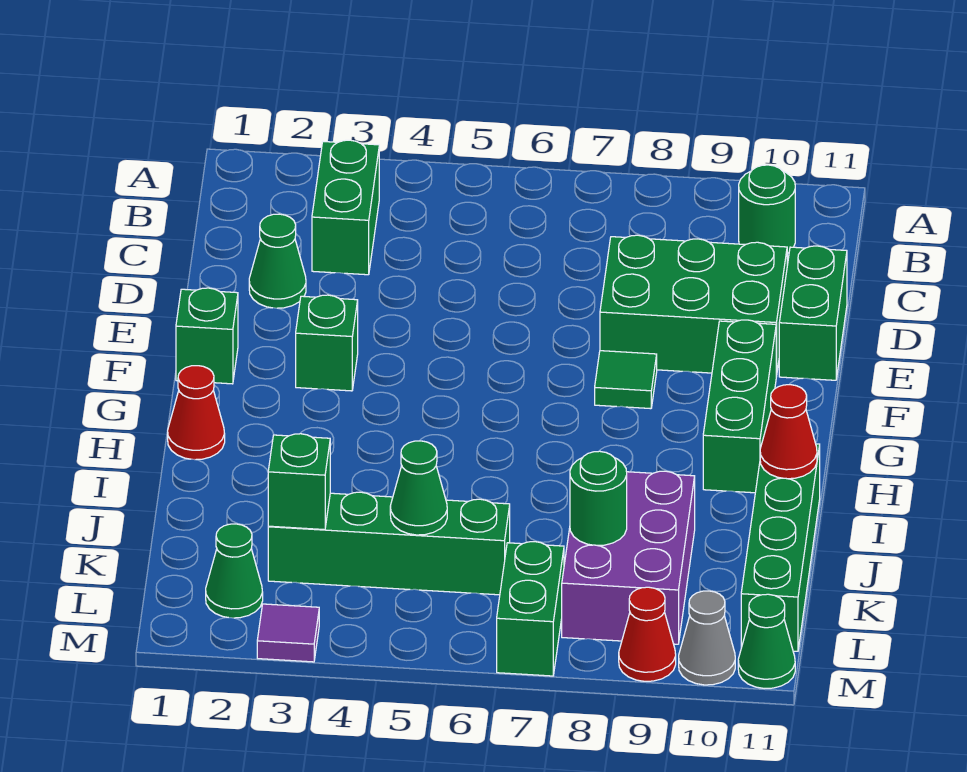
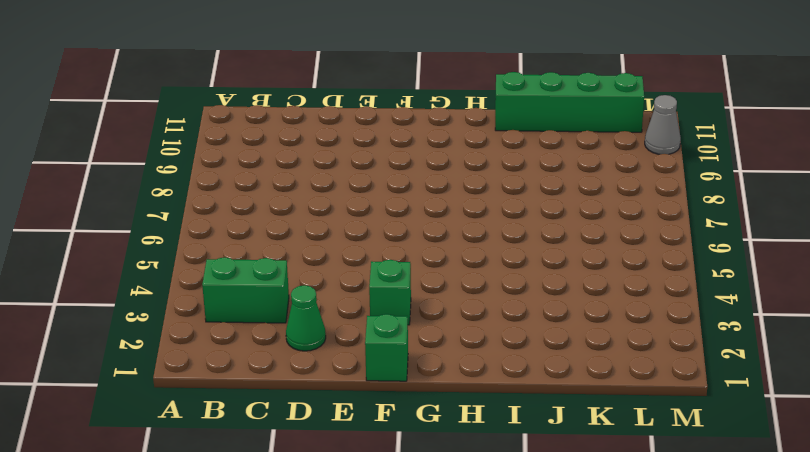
none -> green round brick B10 level 1
none -> green brick D8:E10 level 1
none -> green brick D11:E11 level 1

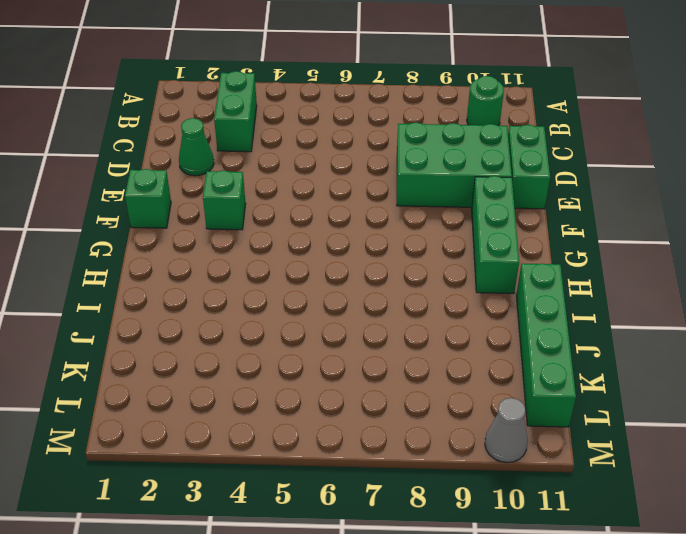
none -> green tile F8 level 1
none -> red cone H1 level 1
none -> purple brick J8:L9 level 1

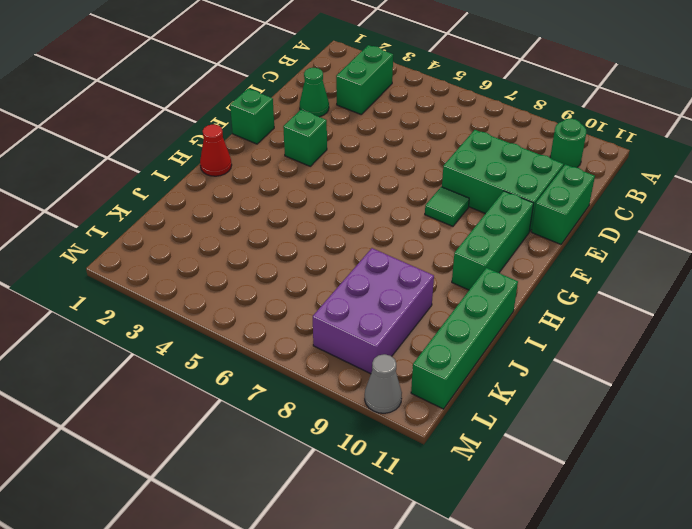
none -> green brick K3:K6 level 1
none -> green cone L2 level 1
none -> green brick L7:M7 level 1

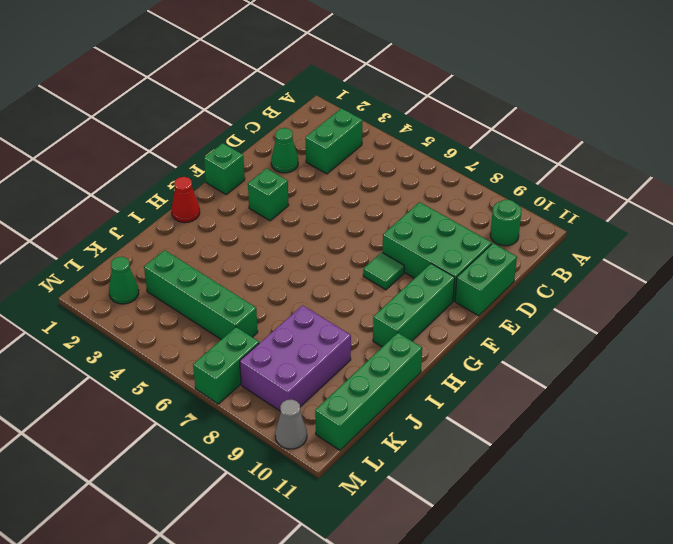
none -> purple tile M3 level 1
none -> red cone M9 level 1
none -> green cone M11 level 1

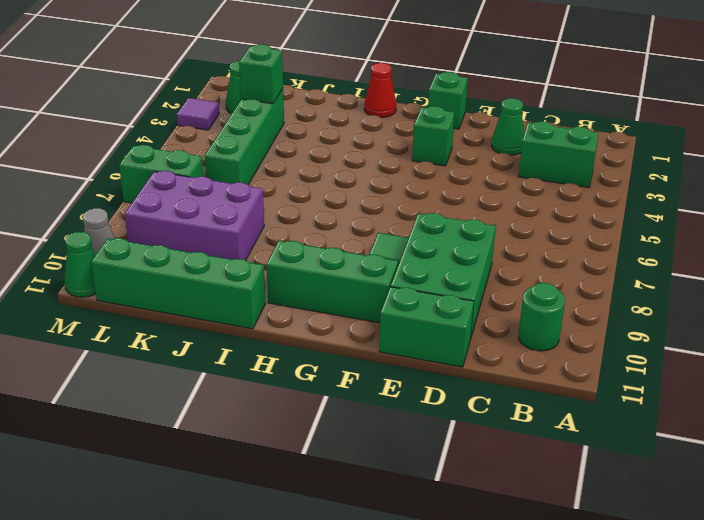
none -> red cone M9 level 1
none -> red cone I11 level 2
none -> green cone K5 level 2

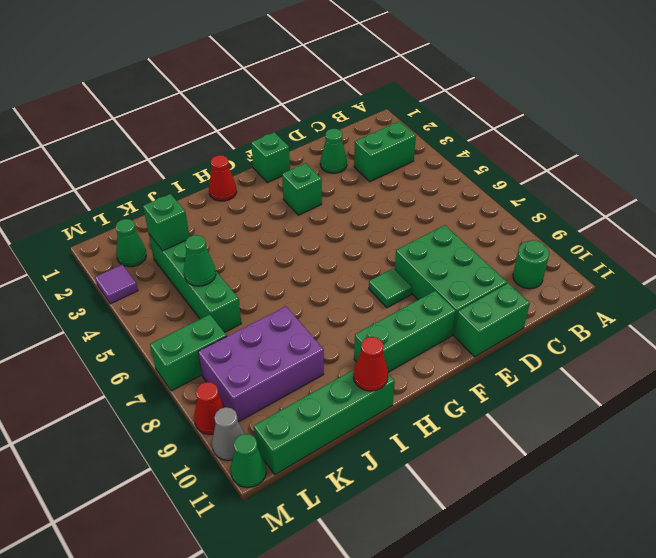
none -> green round brick K8 level 2

